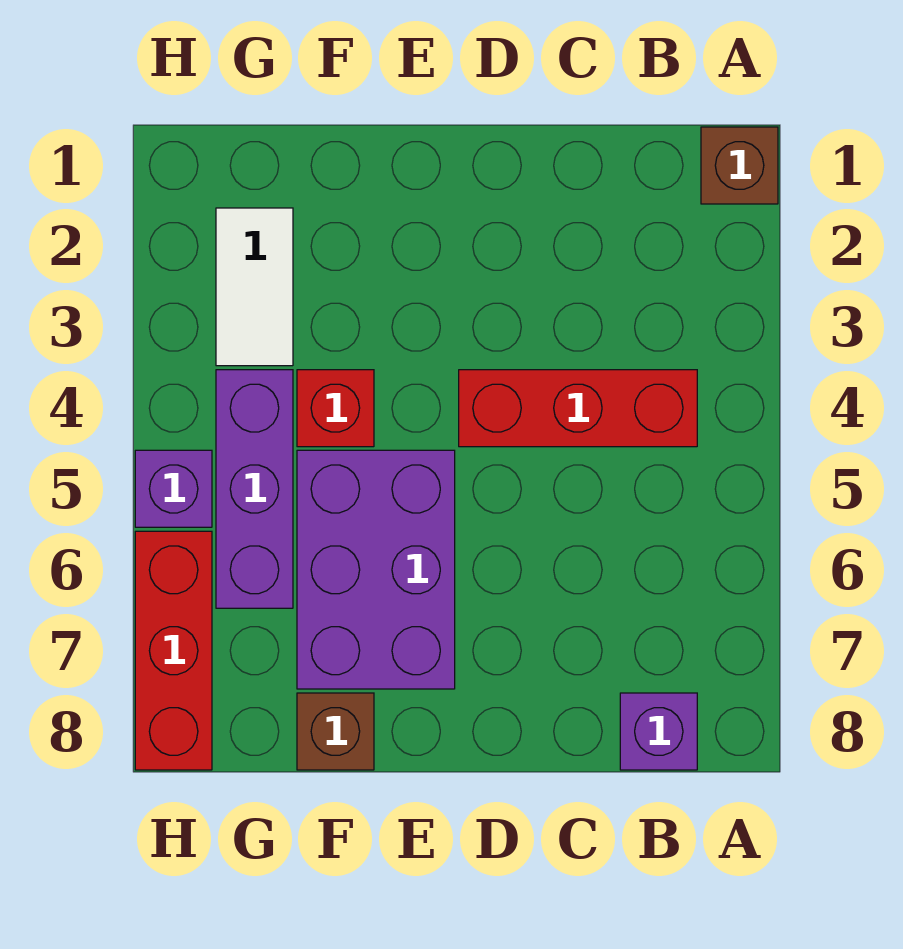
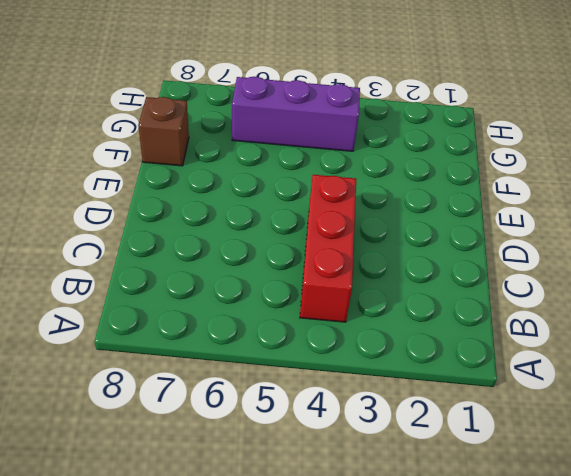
none -> brown brick A1 level 1
none -> purple brick B8 level 1

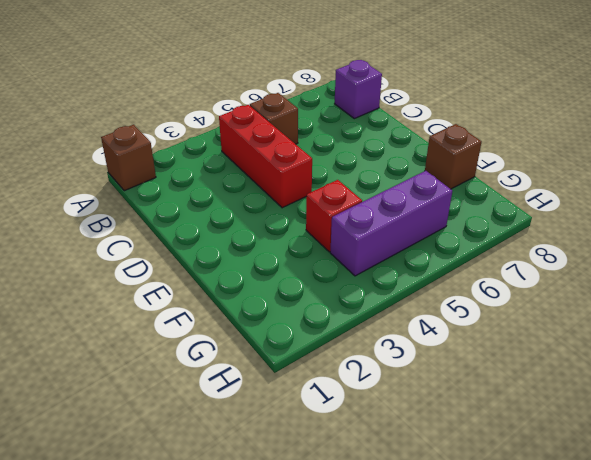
brown brick B5 level 1 -> none
none -> purple brick E5:F7 level 1
none -> white tile G2:G3 level 1

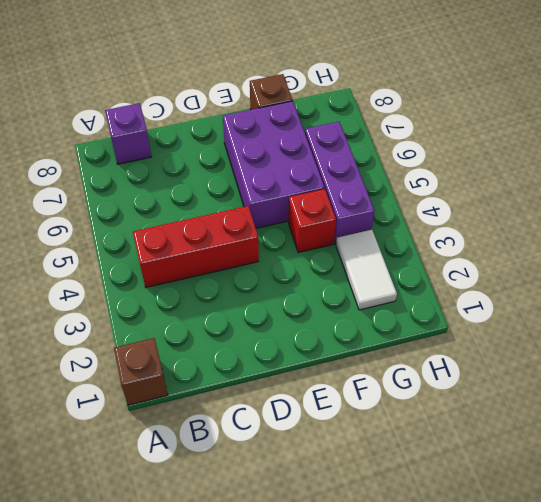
none -> purple brick H5 level 1
none -> red brick H6:H8 level 1

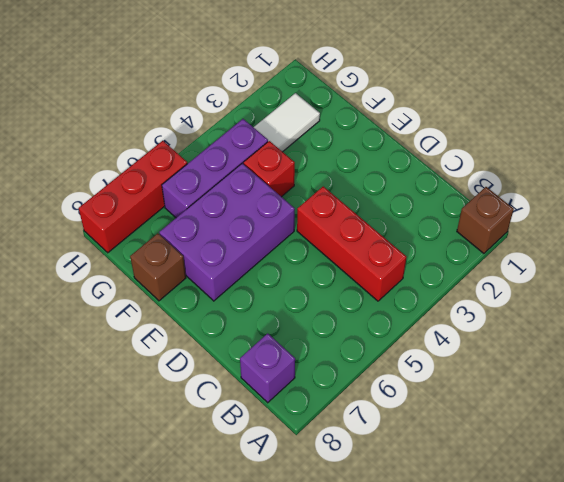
none -> purple brick H5 level 1

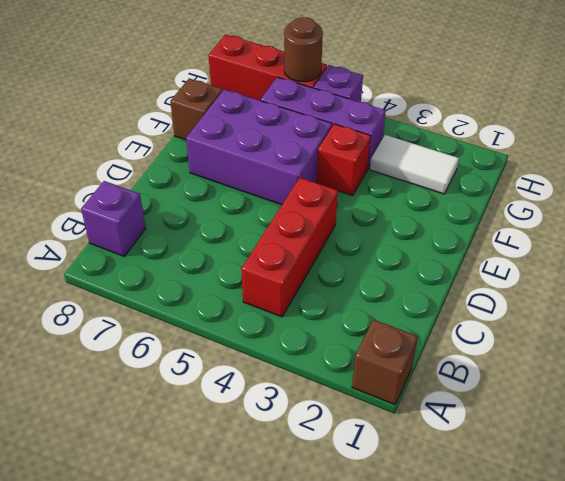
brown round brick H6 level 2 -> none

